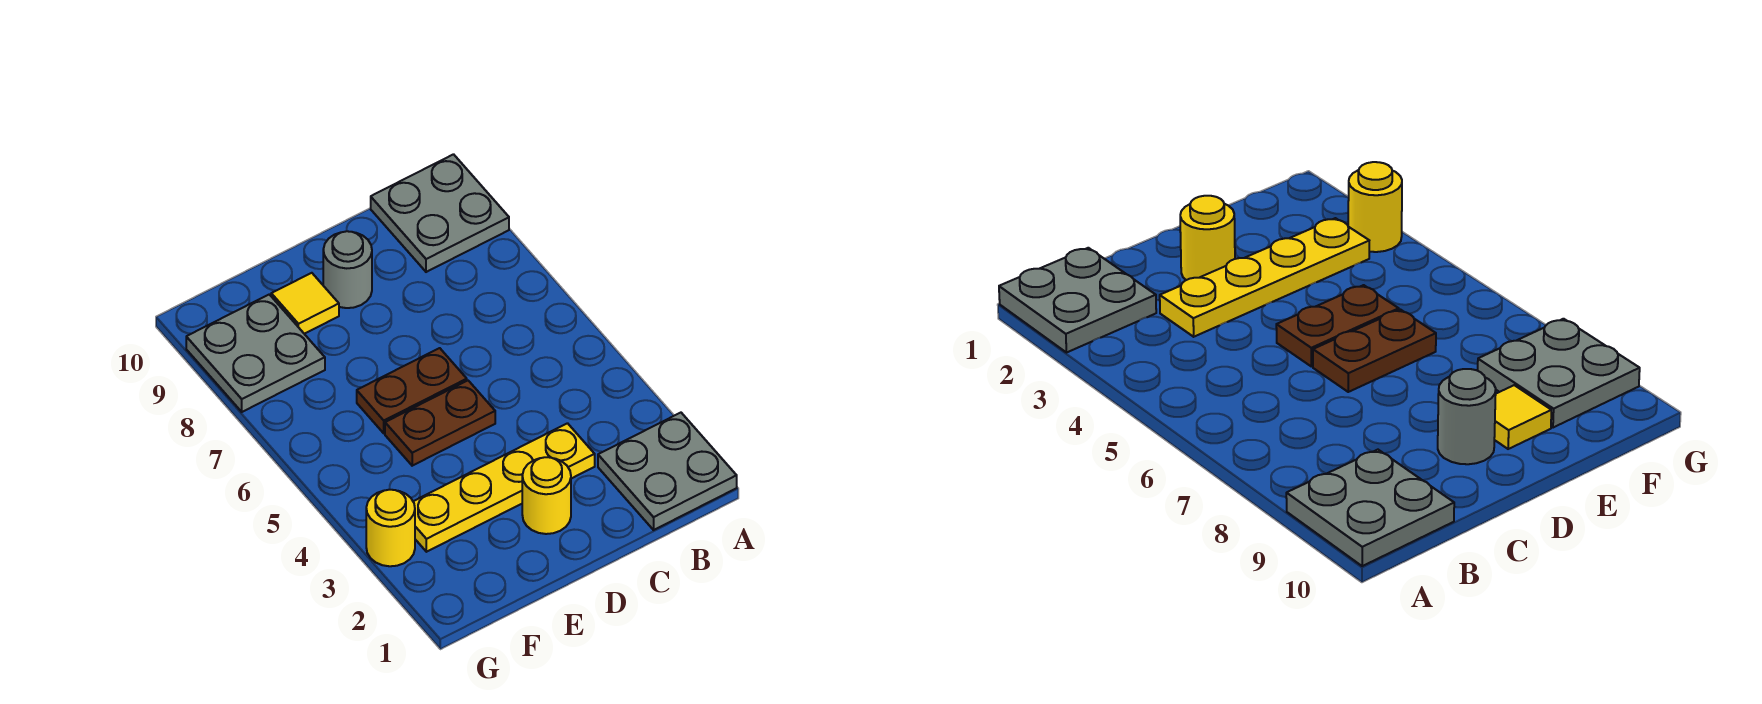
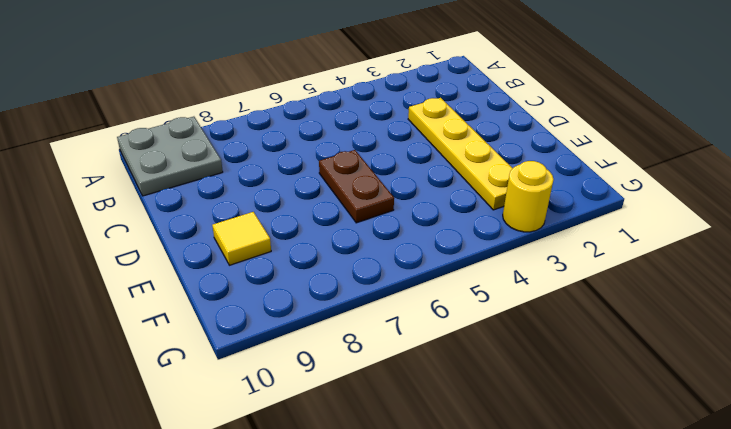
none -> grey plate A1:B2 level 1
none -> yellow round brick D2 level 1

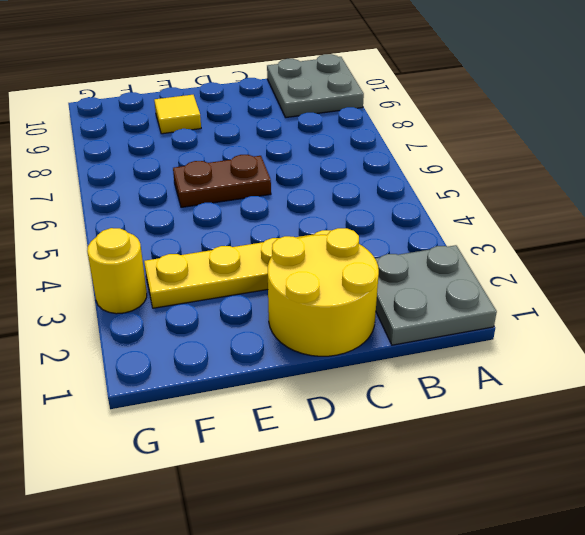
yellow round brick C1:D2 level 1 -> yellow round brick D2 level 1
none -> brown plate D5:E5 level 1
none -> grey round brick D9 level 1

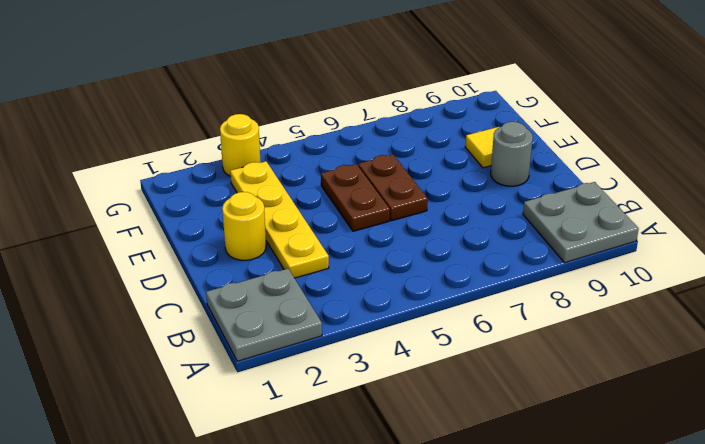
none -> grey plate F8:G9 level 1

